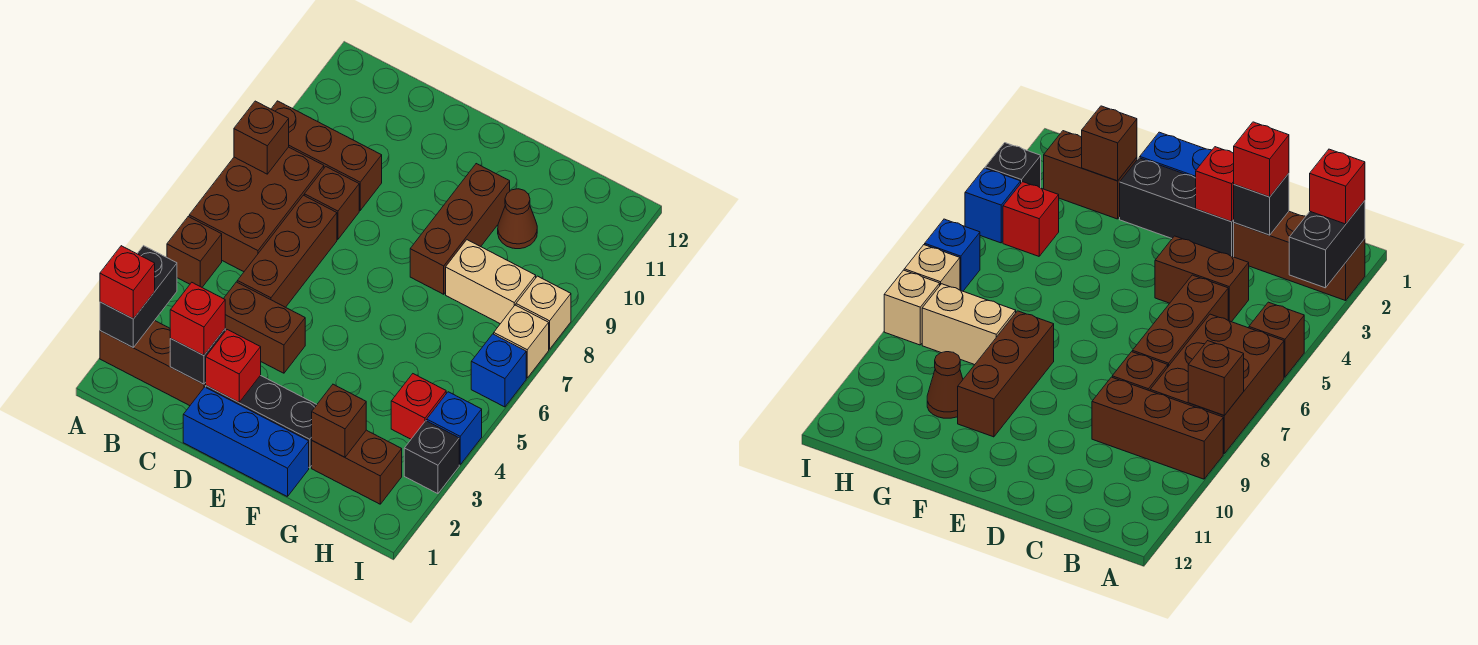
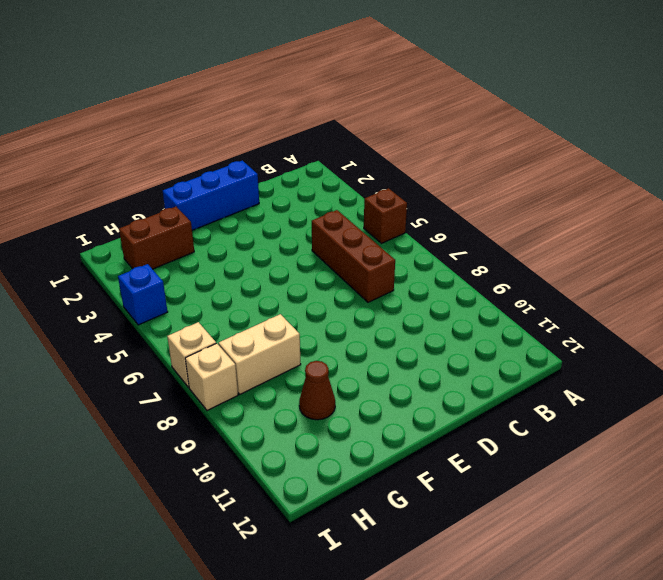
none -> brown brick A2:C2 level 1
none -> brown brick A6:B8 level 1
none -> brown brick A9:C9 level 1

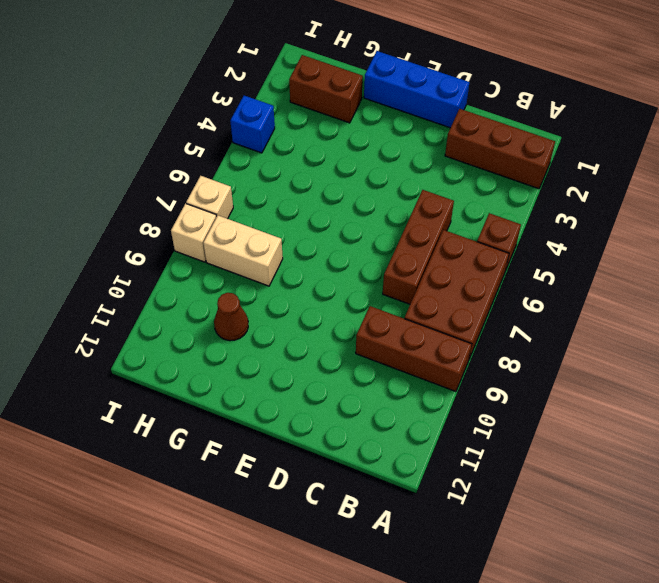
none -> brown brick C4:D4 level 1
none -> brown brick C8 level 1
none -> black brick D2:F2 level 1

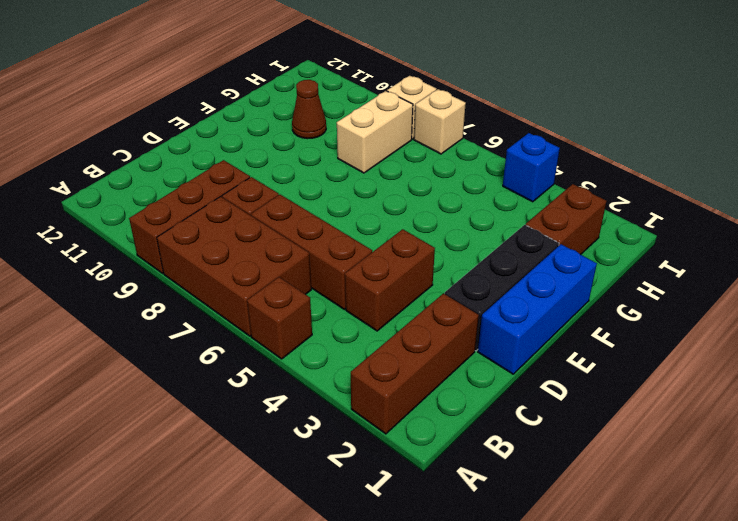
none -> brown brick F8:F10 level 1
none -> red brick H4 level 1
none -> black brick I3 level 1

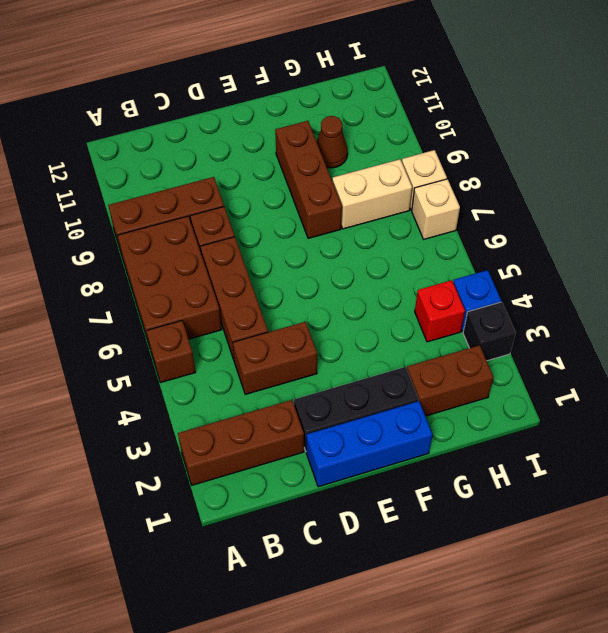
none -> blue brick I6 level 1
none -> black brick A2:A3 level 2
none -> brown brick A8 level 2

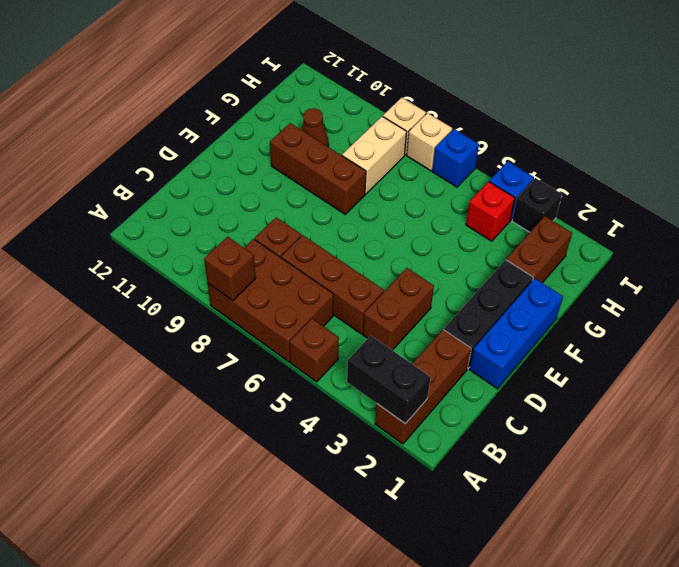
none -> brown brick A9:C9 level 1
none -> black brick C2 level 2
none -> red brick D2 level 2

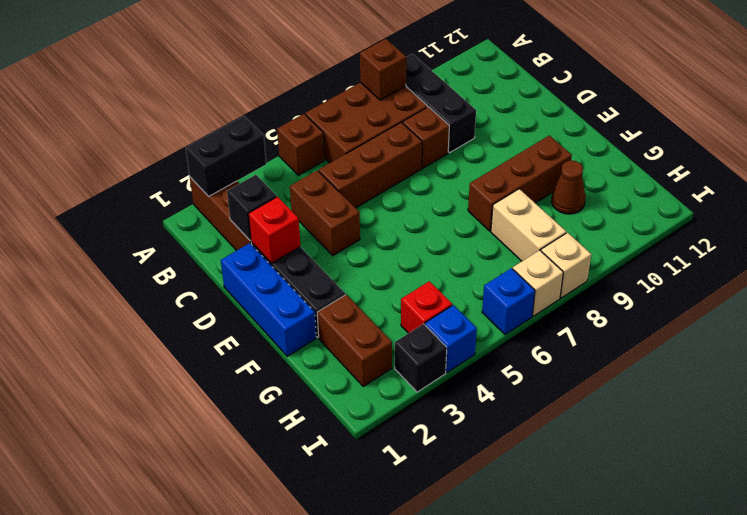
black brick A9:C9 level 1 -> brown brick A9:C9 level 1
none -> brown brick G2 level 2
none -> red brick A2 level 3
none -> red brick C2 level 3

